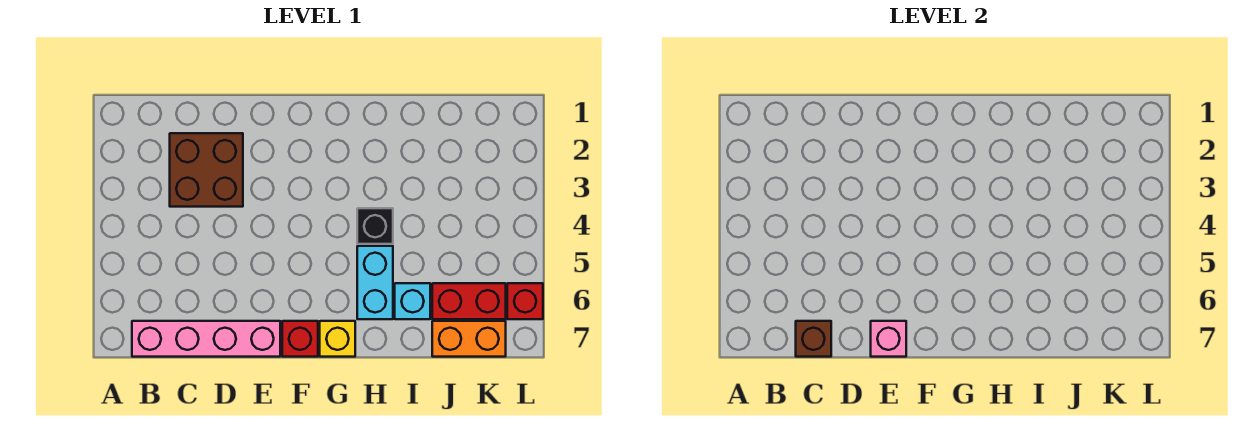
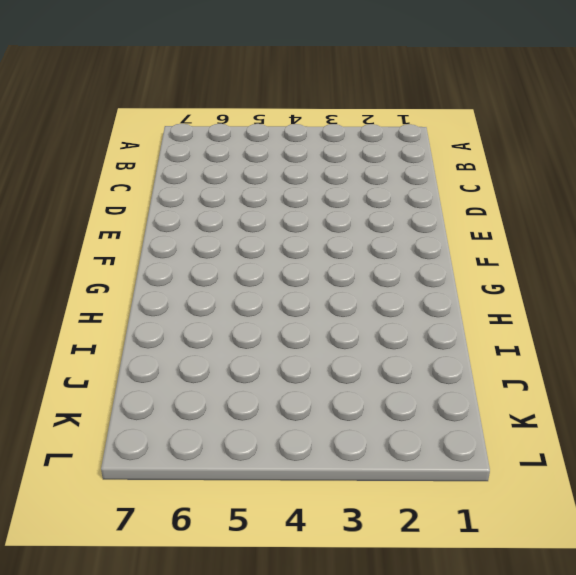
none -> pink brick B7:E7 level 1
none -> brown brick C2:D3 level 1
none -> red brick F7 level 1

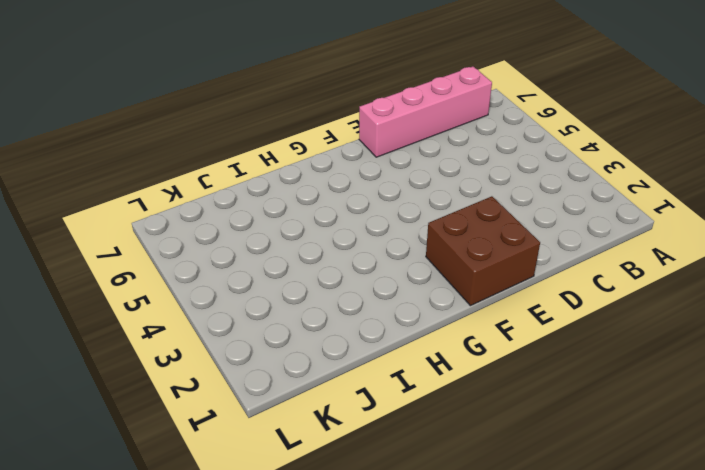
brown brick E1:F2 level 1 -> brown brick C2:D3 level 1
none -> red brick F7 level 1
none -> yellow brick G7 level 1
none -> black brick H4 level 1

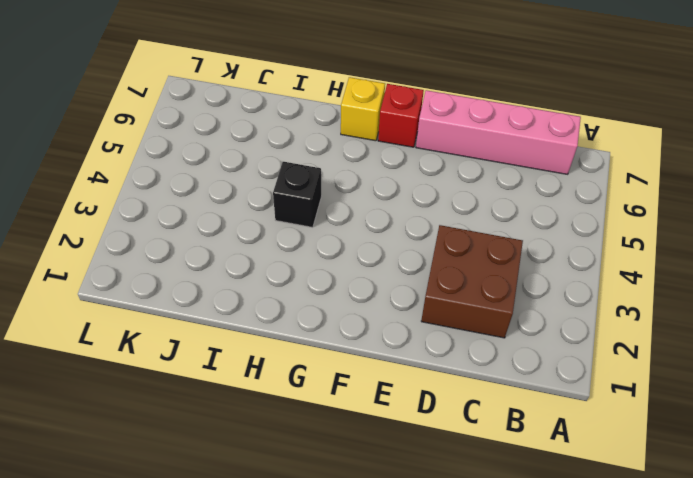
none -> cyan brick H5:H6 level 1
none -> cyan brick I6 level 1
none -> red brick J6:K6 level 1

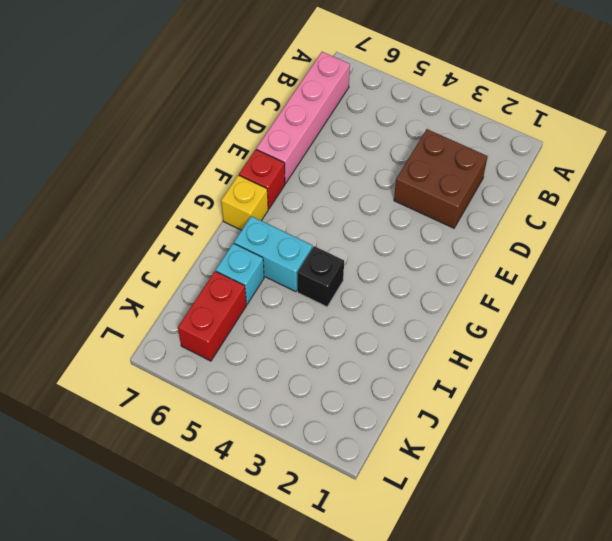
none -> orange brick J7:K7 level 1
none -> red brick L6 level 1
none -> brown brick C7 level 2

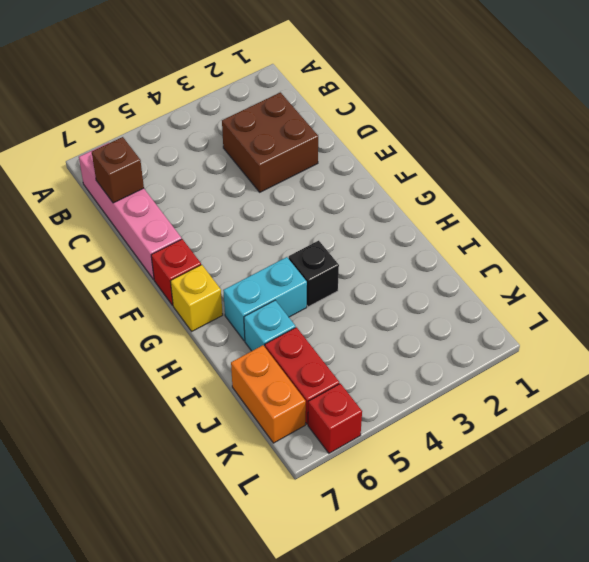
none -> pink brick E7 level 2

